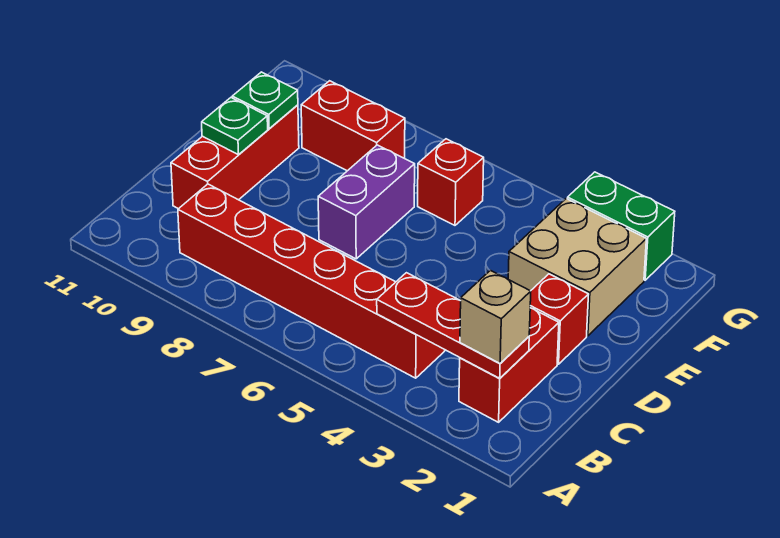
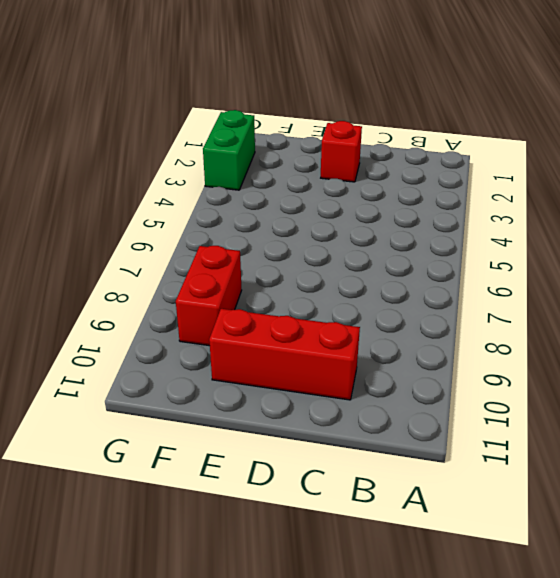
none -> red brick B2:C2 level 1
none -> red brick B4:B9 level 1
none -> purple brick D7:E7 level 1

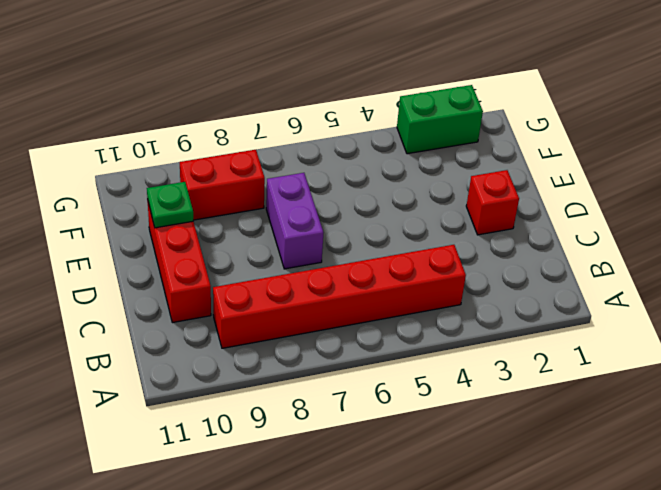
none -> red brick B2:C2 level 1
none -> tan brick E2:F3 level 1
none -> red brick F6 level 1

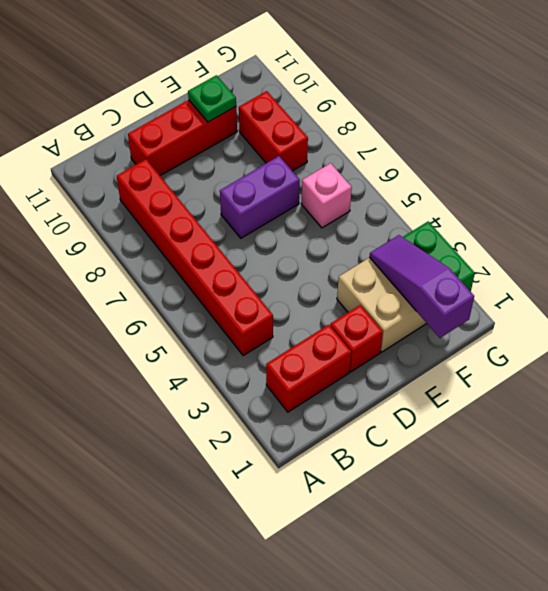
purple slope F1:F3 level 2 top 1 -> none
pink brick F6 level 1 -> red brick F6 level 1
none -> red plate B2:B4 level 2
none -> green plate D10 level 2
none -> tan brick B2 level 3

